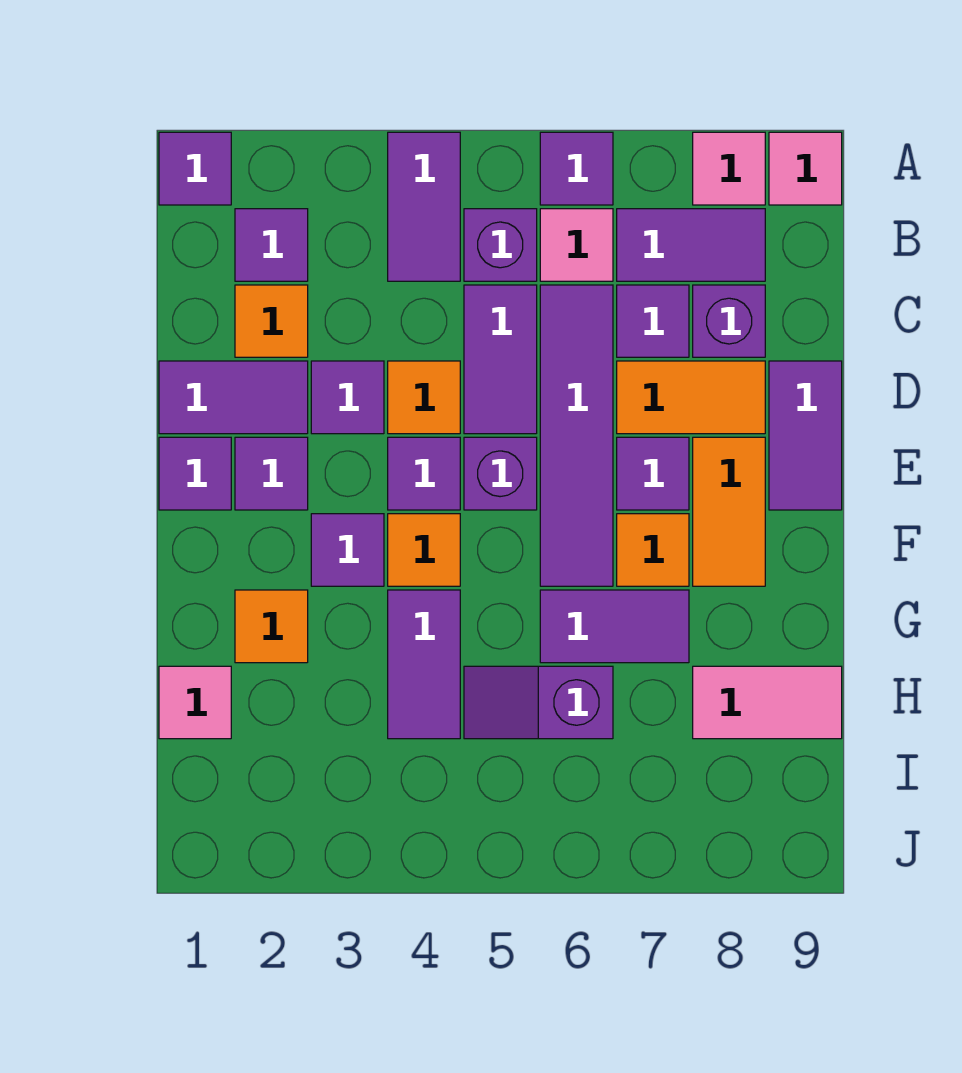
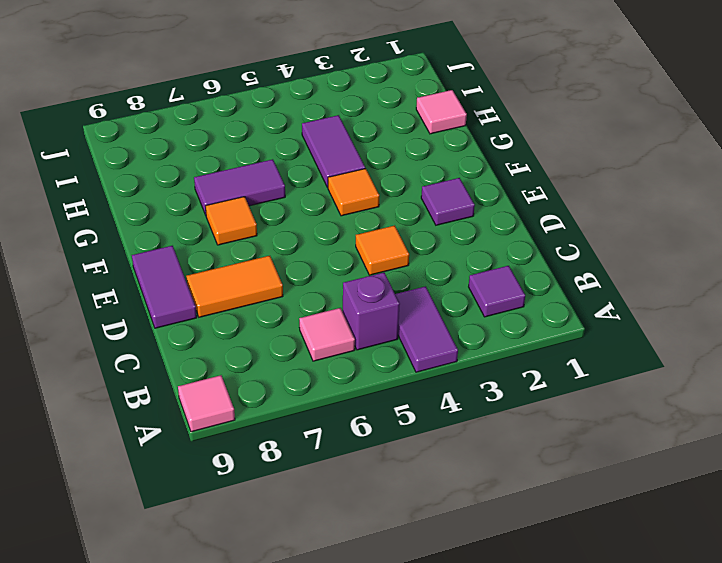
none -> purple tile A1 level 1
none -> purple tile A6 level 1
none -> pink tile A8 level 1
none -> purple tile B7:B8 level 1

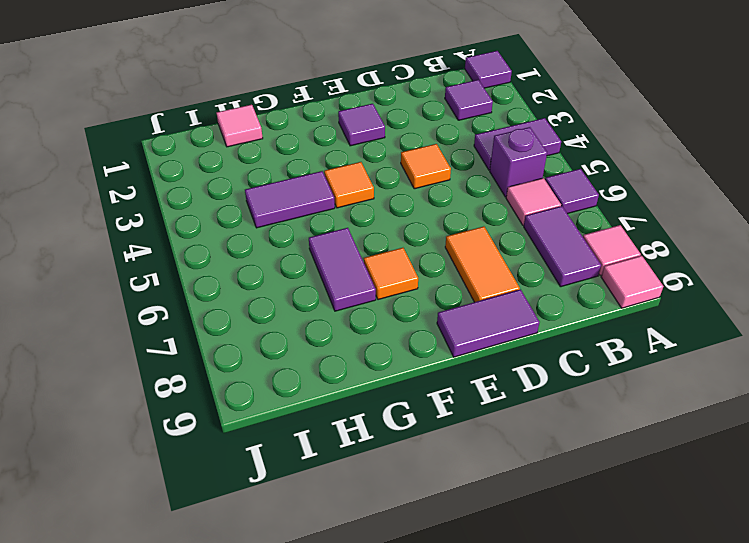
none -> orange tile C2 level 1
none -> purple tile C5:D5 level 1
none -> purple tile C6:F6 level 1
none -> purple tile C7 level 1

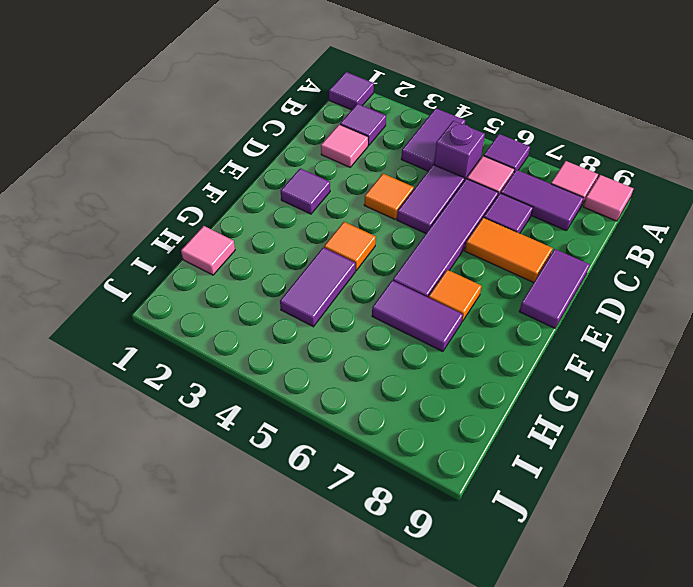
pink tile C2 level 1 -> orange tile C2 level 1
none -> purple brick C8 level 1
none -> purple tile D1:D2 level 1
none -> purple tile D3 level 1
none -> purple tile E1 level 1

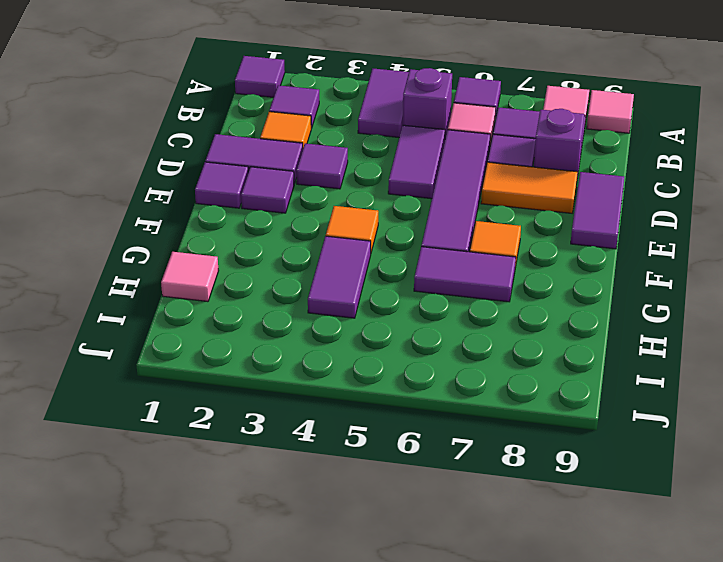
none -> orange tile D4 level 1
none -> purple tile E4 level 1
none -> purple brick E5 level 1
none -> purple tile E7 level 1

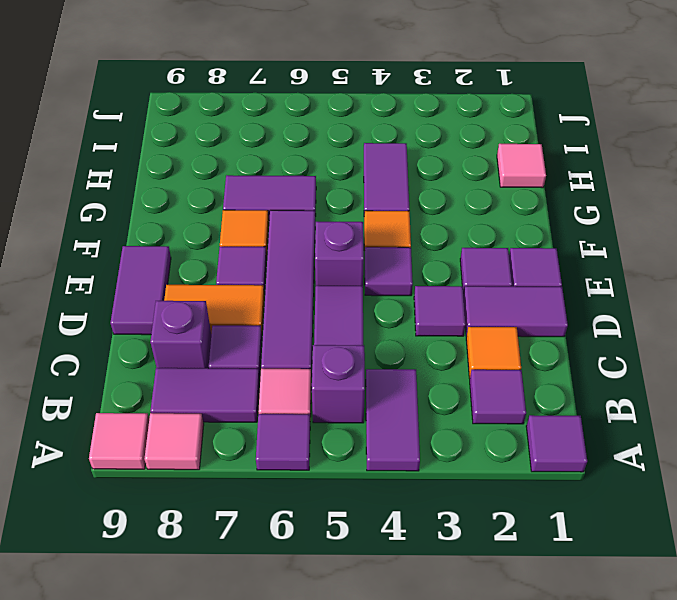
none -> orange tile D4 level 1
none -> orange tile E8:F8 level 1
none -> purple tile F3 level 1
none -> orange tile G2 level 1

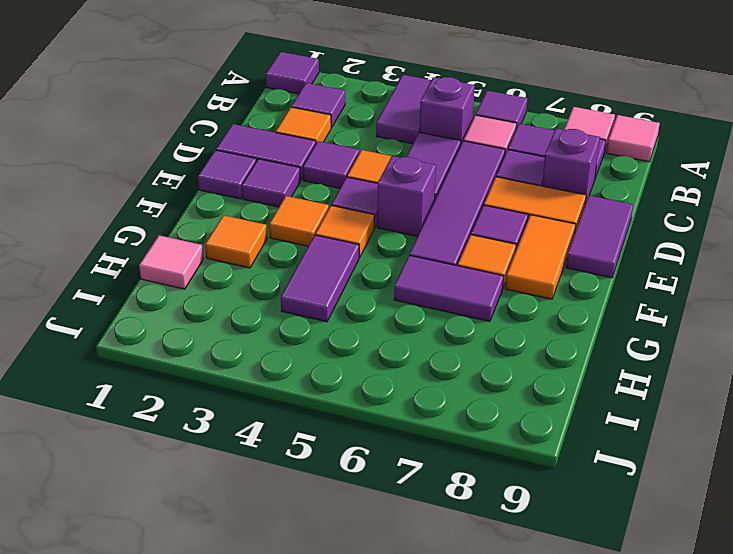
orange tile F3 level 1 -> purple tile F3 level 1
none -> purple slope H5:H6 level 1 top 6
none -> pink tile H8:H9 level 1

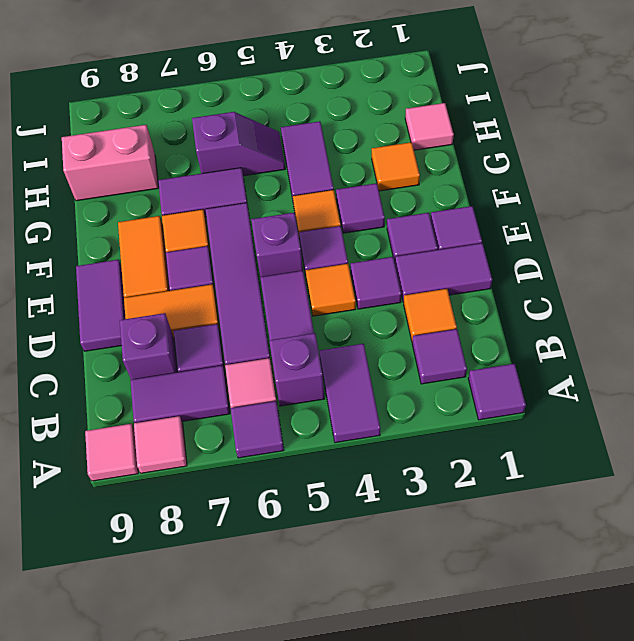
pink brick H8:H9 level 1 -> pink tile H8:H9 level 1

